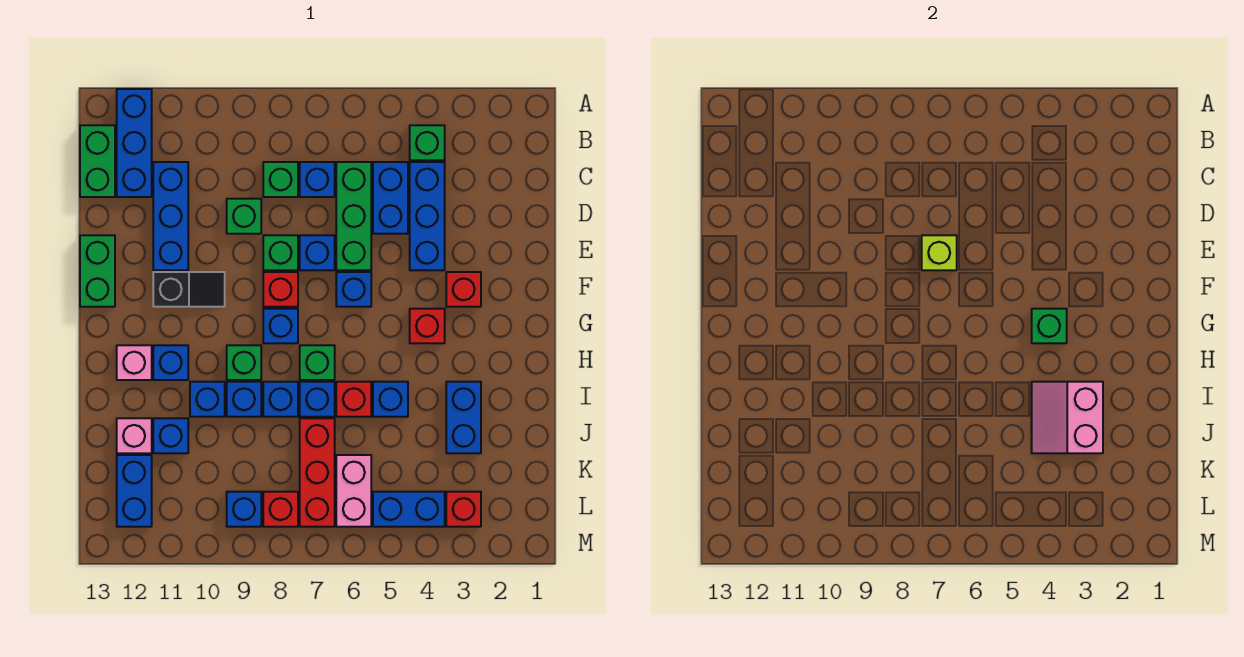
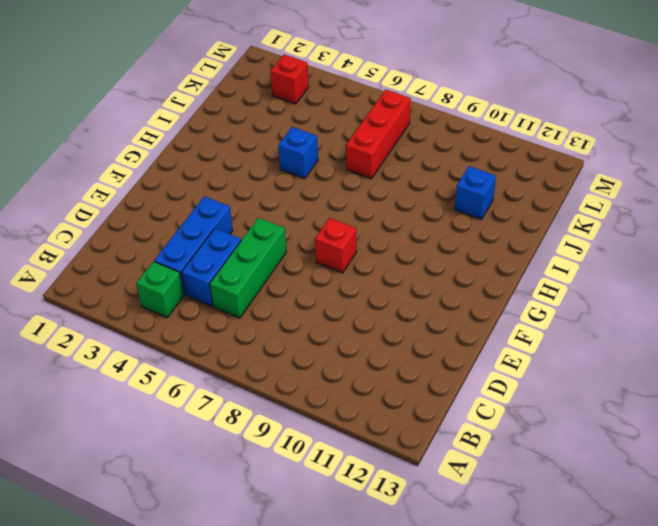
none -> blue brick A12:C12 level 1
none -> green brick B13:C13 level 1
none -> blue brick C7 level 1
none -> green brick C8 level 1

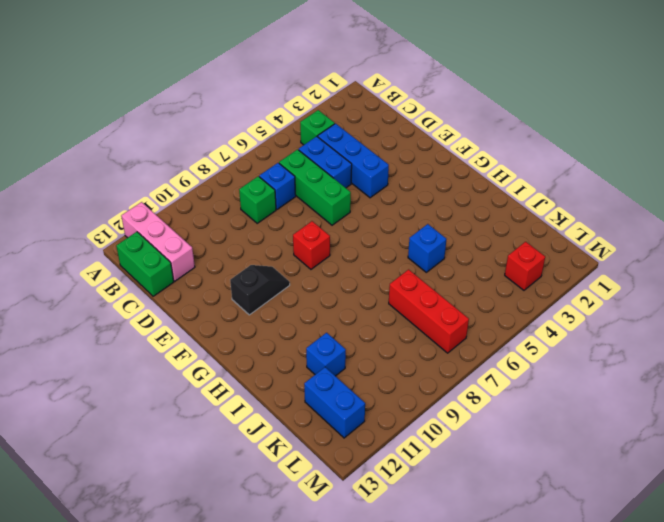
pink brick A12:C12 level 1 -> blue brick A12:C12 level 1
none -> blue brick C11:E11 level 1
none -> green brick D9 level 1
none -> blue brick E7 level 1
none -> green brick E8 level 1

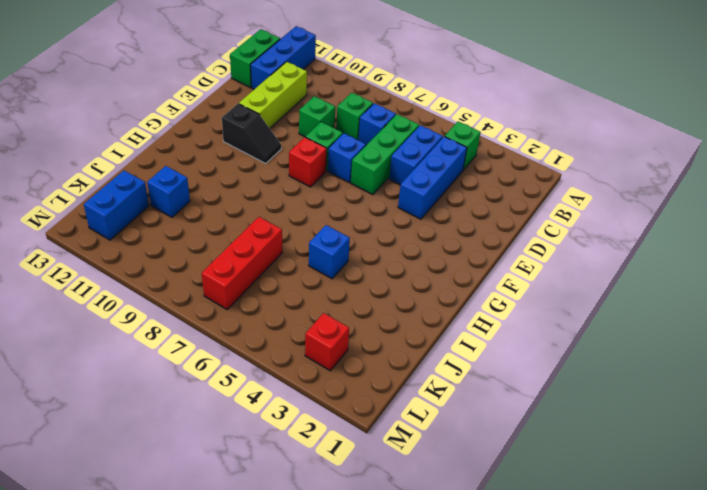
lime brick C11:E11 level 1 -> blue brick C11:E11 level 1
none -> green brick E13:F13 level 1
none -> red brick F3 level 1
none -> blue brick F6 level 1
none -> red brick G4 level 1

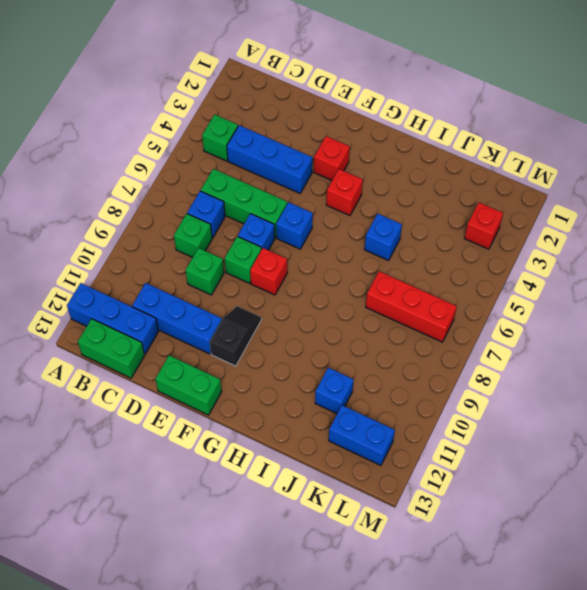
none -> blue brick C5:D5 level 1
none -> blue brick G8 level 1
none -> green brick H7 level 1
none -> green brick H9 level 1

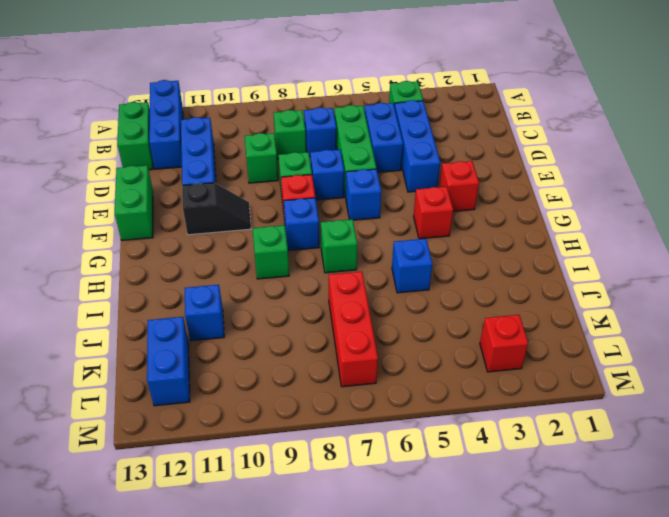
none -> blue brick H11 level 1
none -> pink brick H12 level 1
none -> blue brick I3:J3 level 1
none -> red brick I6 level 1

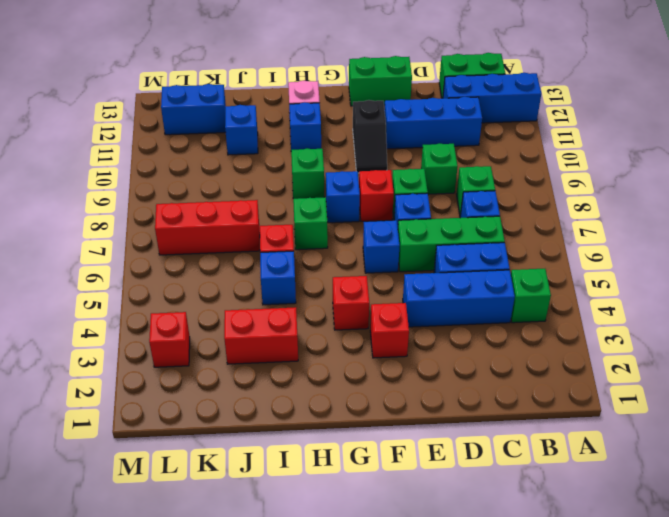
red brick I3:J3 level 1 -> blue brick I3:J3 level 1
none -> blue brick I7 level 1
none -> blue brick I8 level 1
none -> blue brick I9 level 1
none -> blue brick I10 level 1

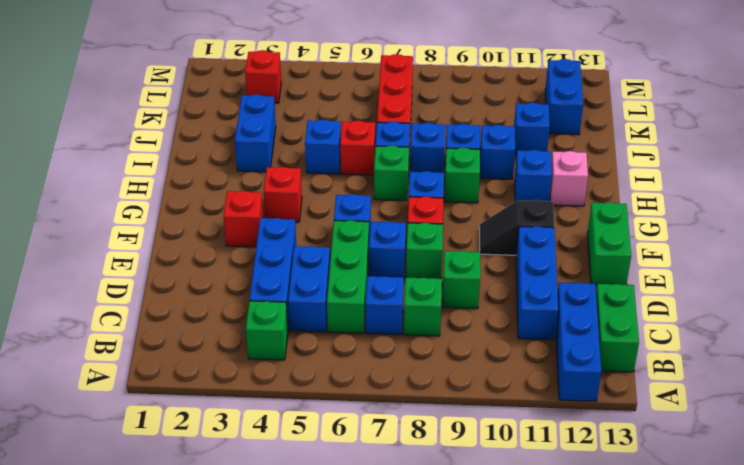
none -> pink brick J12 level 1
none -> pink brick K6:L6 level 1
none -> blue brick L4:L5 level 1
none -> red brick L8 level 1

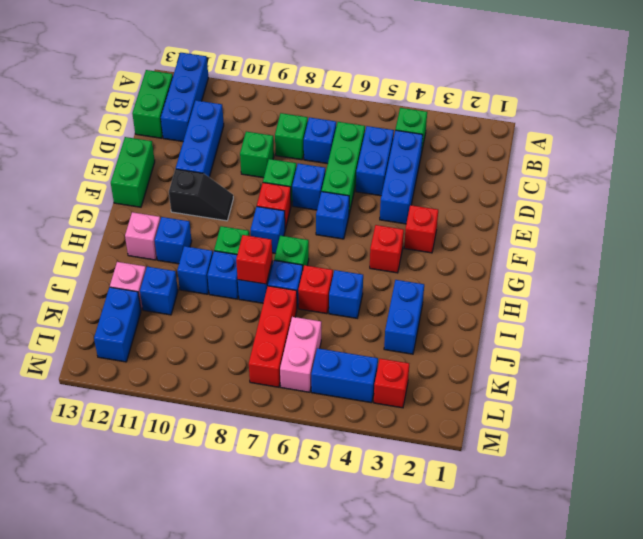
red brick I8 level 2 -> red brick L8 level 1
none -> blue brick L9 level 1
none -> lime brick E7 level 2
none -> green brick G4 level 2
none -> pink slope I3:J4 level 2 top 3

